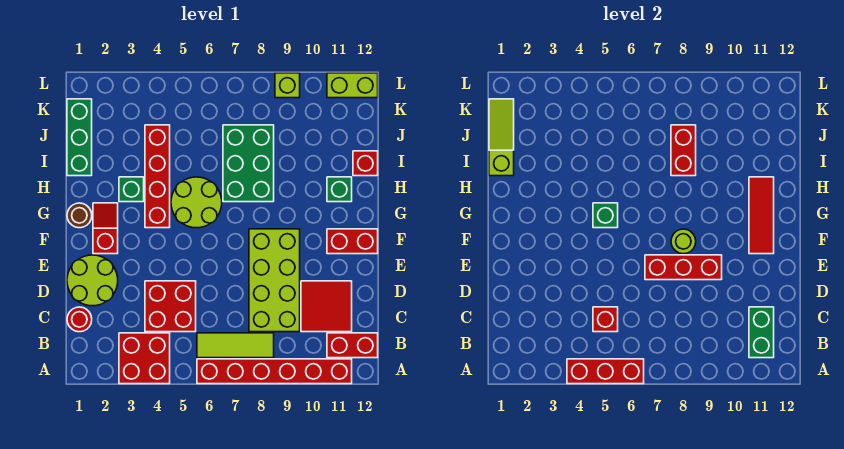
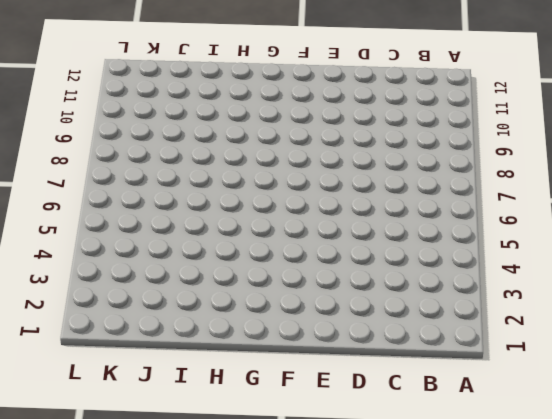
none -> red brick A3:B4 level 1
none -> red brick A6:A11 level 1
none -> lime tile B6:B8 level 1
none -> red brick B11:B12 level 1

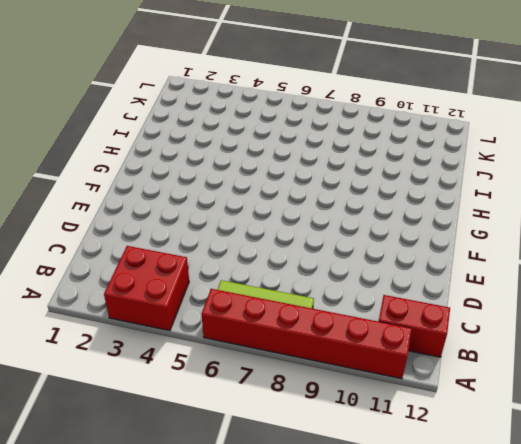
none -> red round brick C1 level 1
none -> red brick C4:D5 level 1
none -> lime brick C8:F9 level 1
none -> red tile C10:D11 level 1

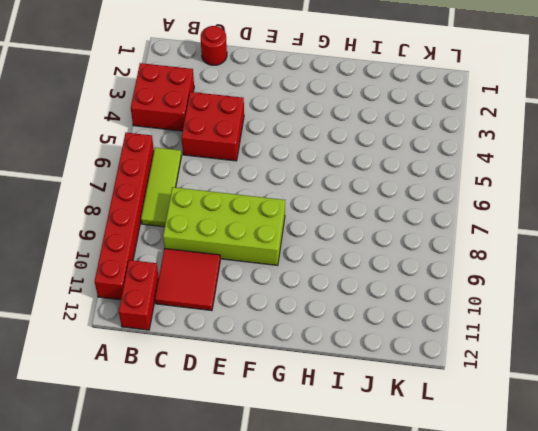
none -> lime round brick D1:E2 level 1
none -> red slope F2:G2 level 1 top F
none -> red brick F11:F12 level 1
none -> brown round brick G1 level 1

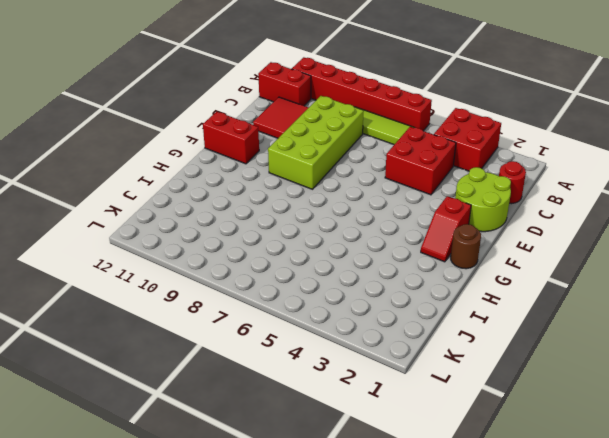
none -> red brick G4:J4 level 1
none -> lime round brick G5:H6 level 1
none -> green brick H3 level 1
none -> green brick H7:J8 level 1

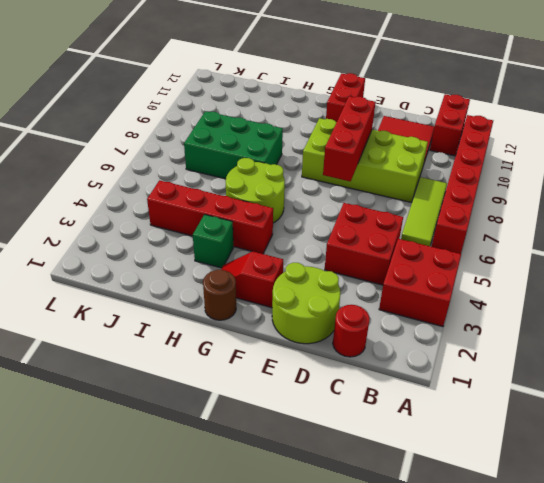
none -> green brick H11 level 1
none -> green brick I1:K1 level 1
none -> red brick I12 level 1
none -> lime brick L9 level 1

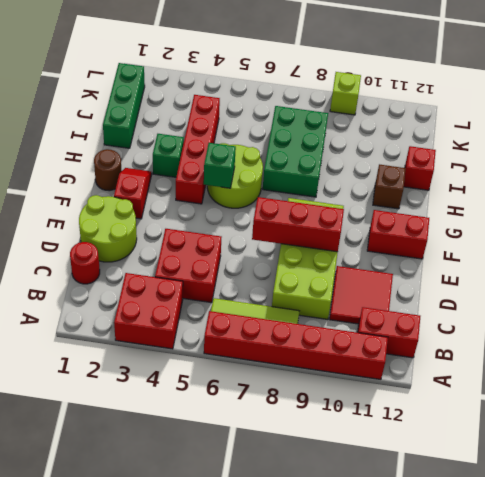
brown brick H11 level 1 -> green brick H11 level 1
none -> lime brick L11:L12 level 1
none -> red brick A4:A6 level 2
none -> green brick B11:C11 level 2
none -> red brick C5 level 2

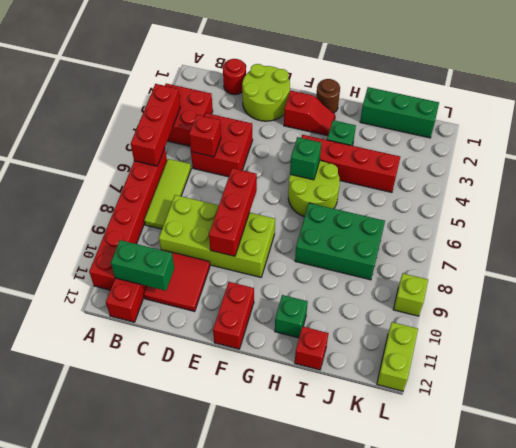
none -> lime round brick F8 level 2
none -> red tile F11:H11 level 2
none -> lime slope I1:K1 level 2 top I
none -> red brick I8:J8 level 2

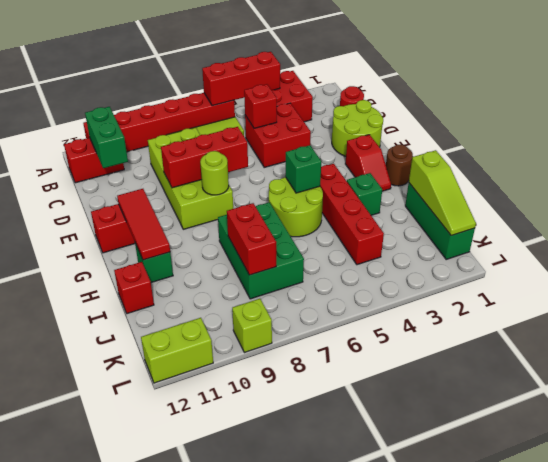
none -> red tile C10:D11 level 1

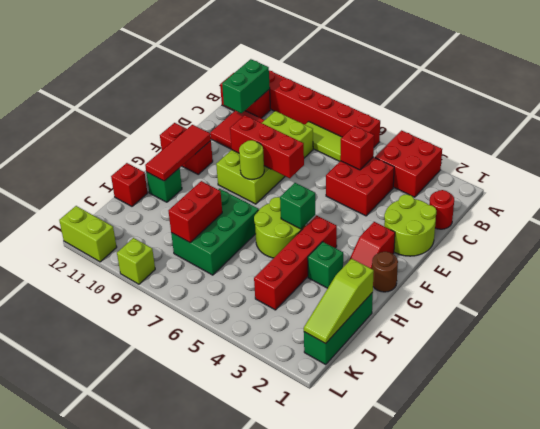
none -> red brick A4:A6 level 2

